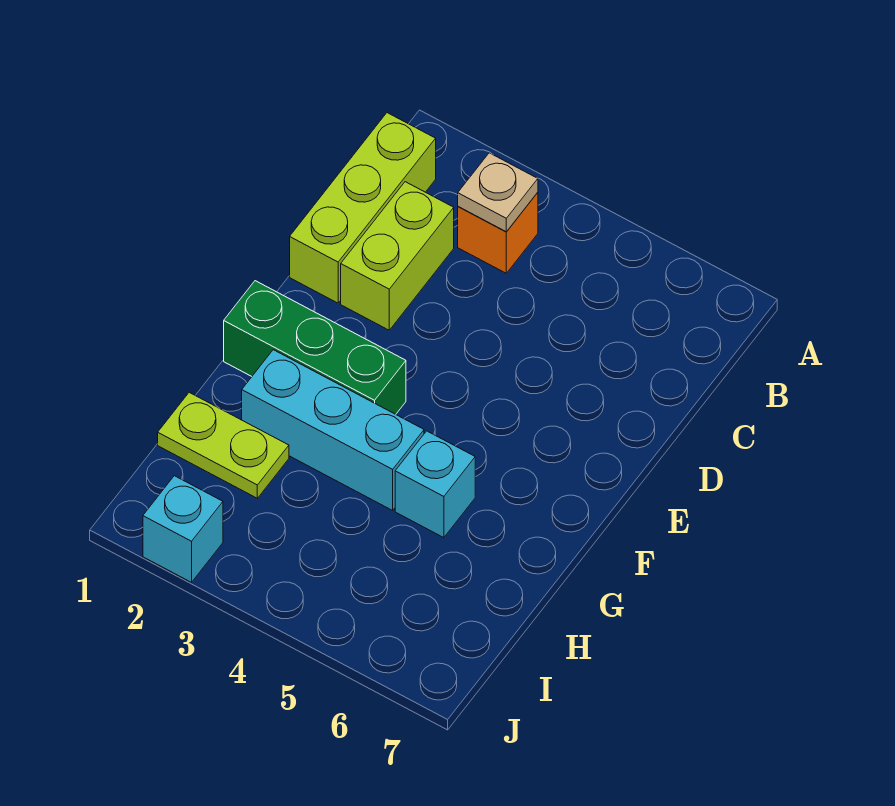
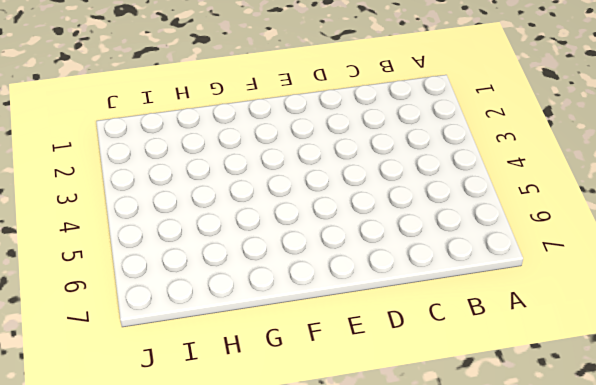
none -> lime brick B1:D1 level 1
none -> orange brick B3 level 1

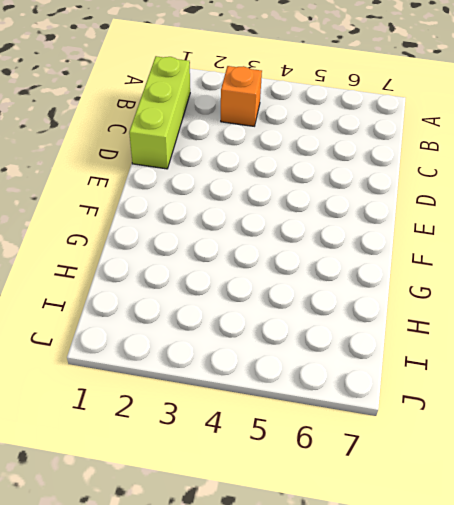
none -> lime brick C2:D2 level 1
none -> green brick F1:F3 level 1

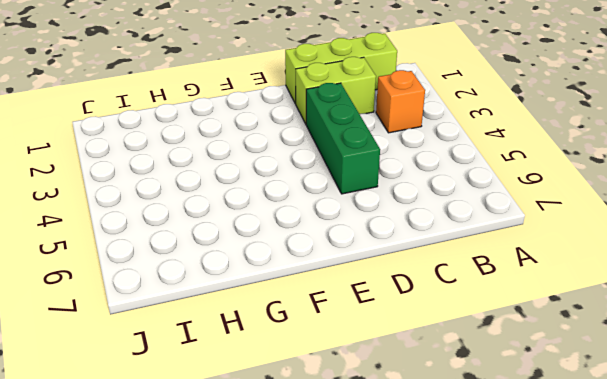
green brick D3:D5 level 1 -> green brick F1:F3 level 1
none -> cyan brick G2:G4 level 1
none -> cyan brick G5 level 1

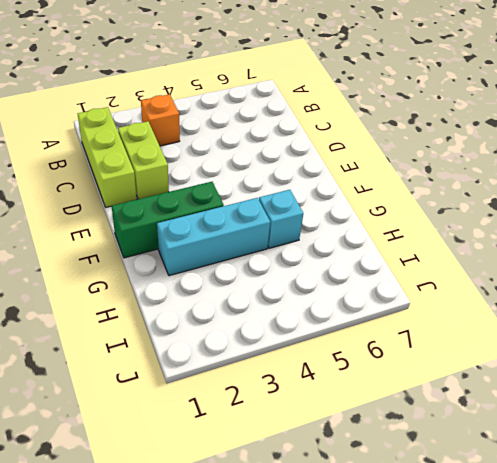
none -> lime plate H1:H2 level 1
none -> cyan brick J2 level 1

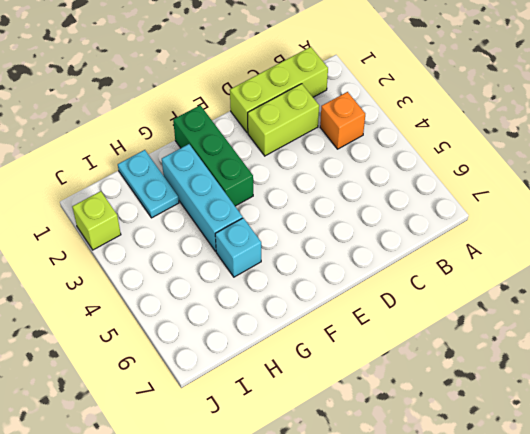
cyan plate H1:H2 level 1 -> lime plate H1:H2 level 1
lime brick J2 level 1 -> cyan brick J2 level 1
none -> tan plate B3 level 2

